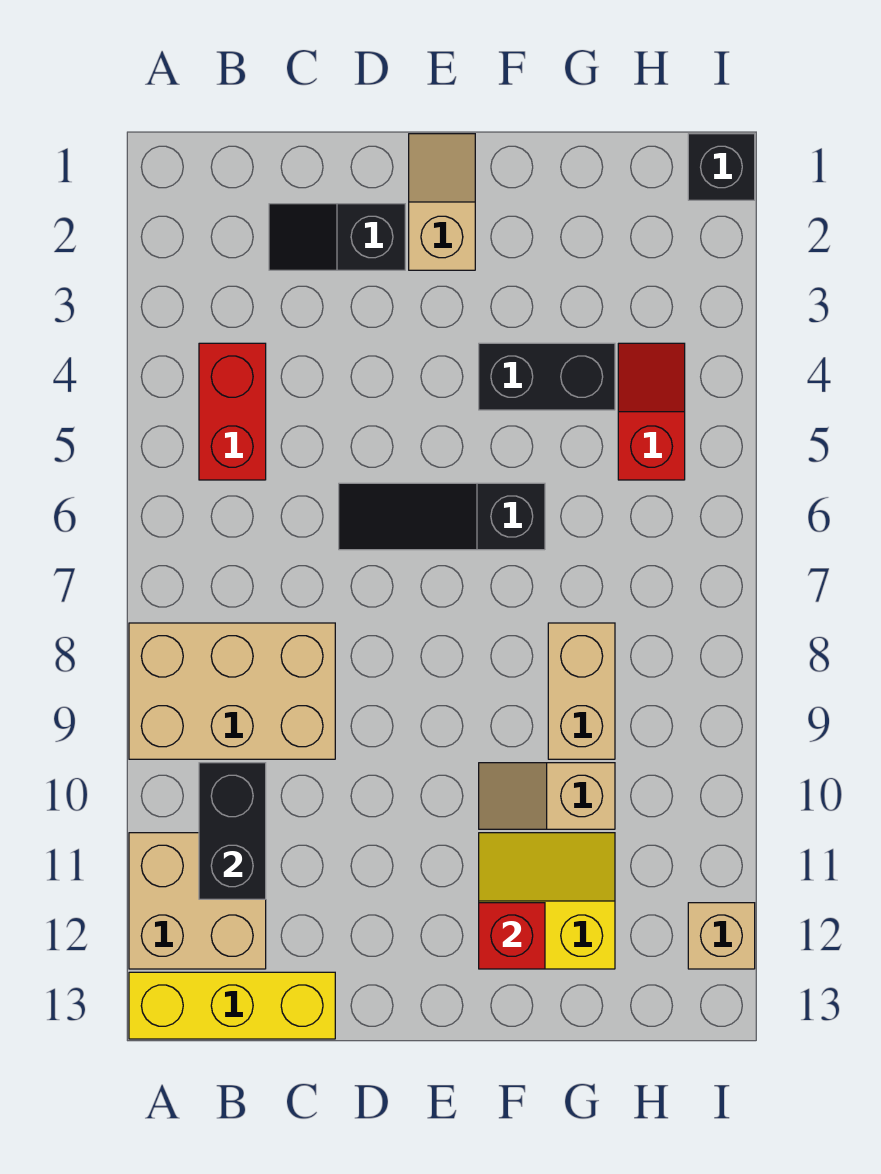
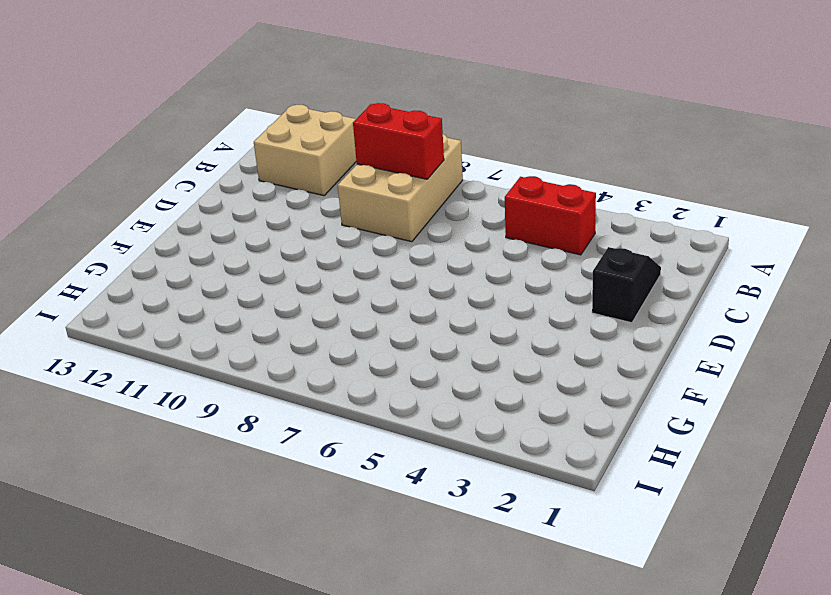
red brick B8:B9 level 2 -> none
none -> yellow brick A13:C13 level 1
none -> black slope D6:F6 level 1 top F
none -> tan slope E1:E2 level 1 top 2

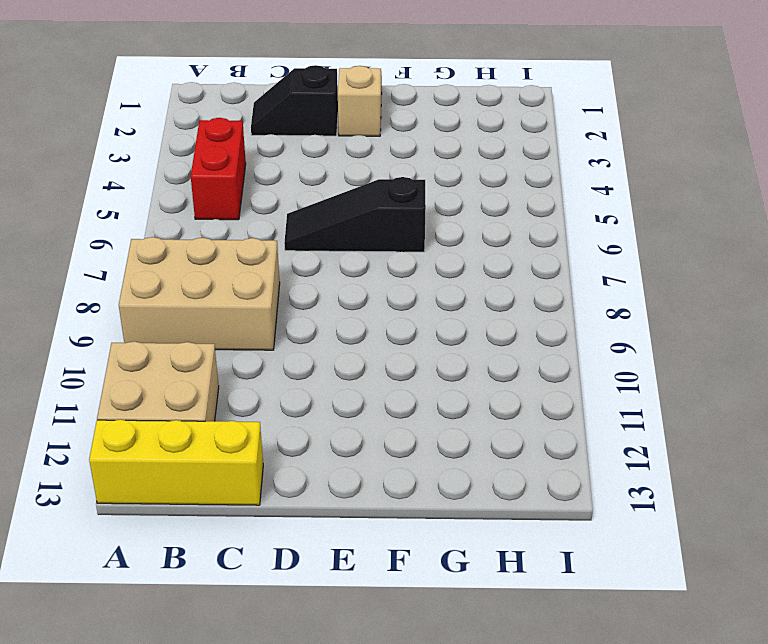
none -> black brick F4:G4 level 1
none -> tan slope F10:G10 level 1 top G
none -> yellow slope F11:G12 level 1 top 12

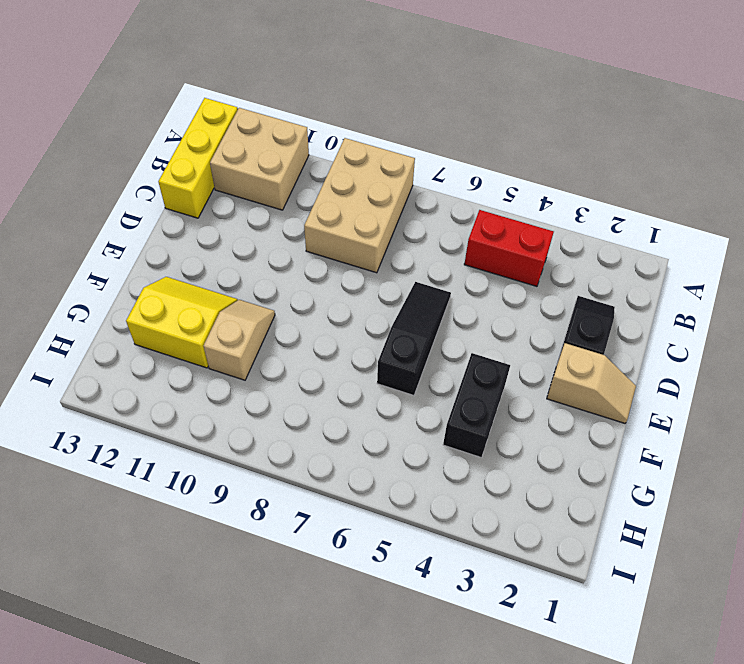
yellow slope F11:G12 level 1 top G -> yellow slope F11:G12 level 1 top 12
none -> tan brick G8:G9 level 1
none -> red slope H4:H5 level 1 top 5
none -> black brick I1 level 1

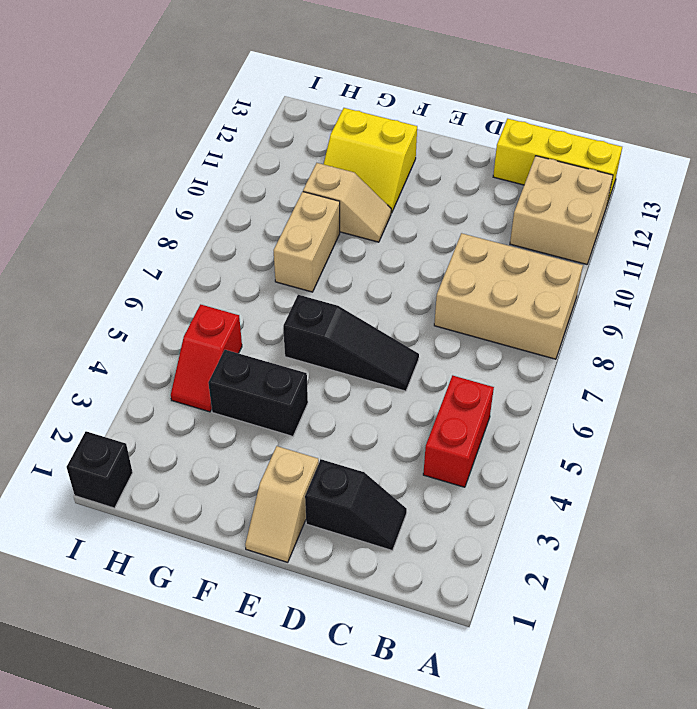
none -> tan brick I12 level 1
none -> black brick B10:B11 level 2
none -> red brick F12 level 2

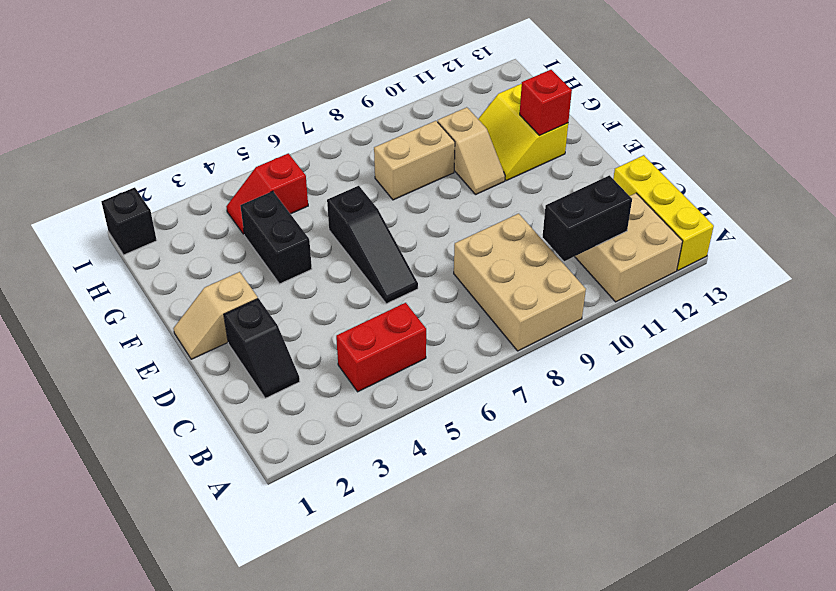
none -> tan brick I12 level 1

